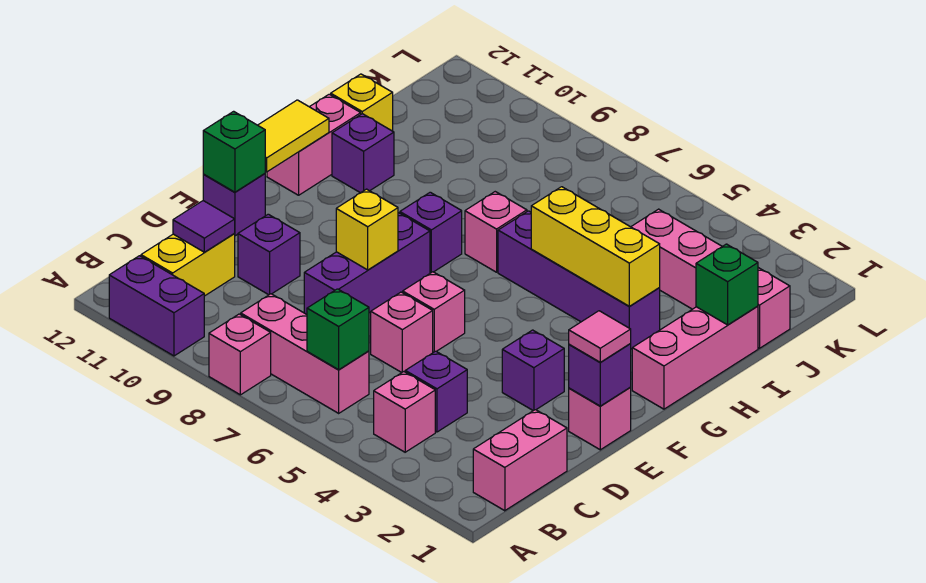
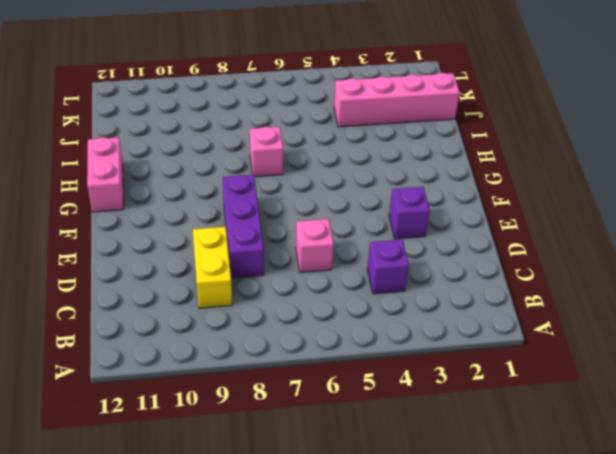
yellow brick C9:D9 level 1 -> yellow brick B11:C11 level 1
none -> pink brick A8 level 1
none -> purple brick A10:A11 level 1
none -> pink brick B1:C1 level 1
none -> pink brick B4 level 1

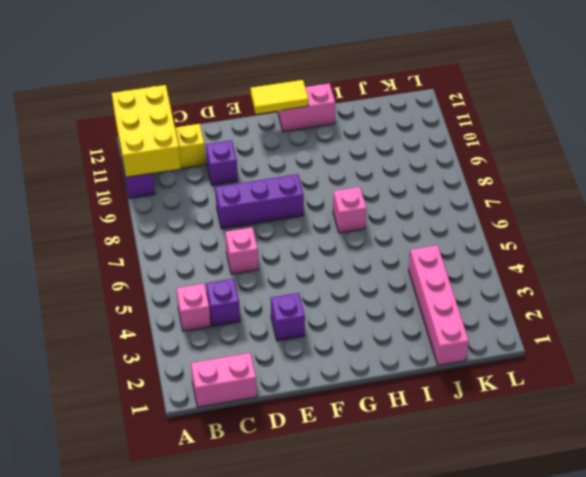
yellow brick A10:B12 level 2 -> none
none -> pink brick A8 level 1
none -> pink brick B6:B8 level 1
none -> pink brick E1 level 1
none -> pink brick E6 level 1

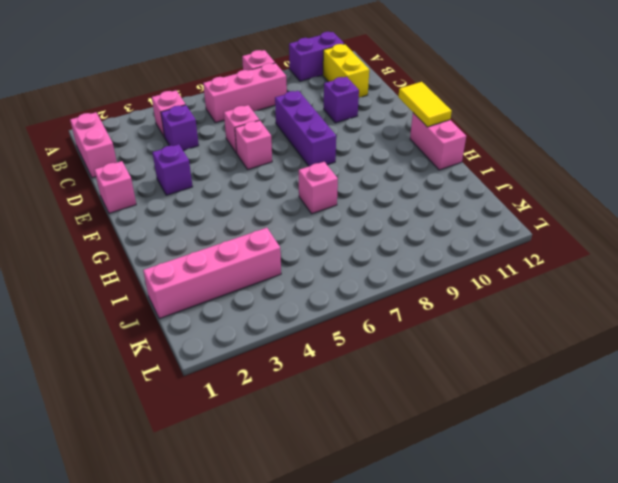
none -> purple brick E12 level 1
none -> pink brick G1:I1 level 1
none -> purple brick G8 level 1
none -> purple brick H3:H6 level 1

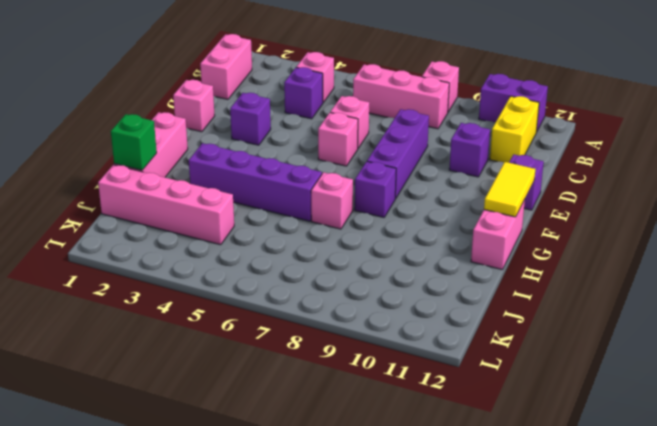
none -> purple brick H11 level 1
none -> yellow brick I12 level 1
none -> green brick B6 level 2
none -> purple tile C11 level 2

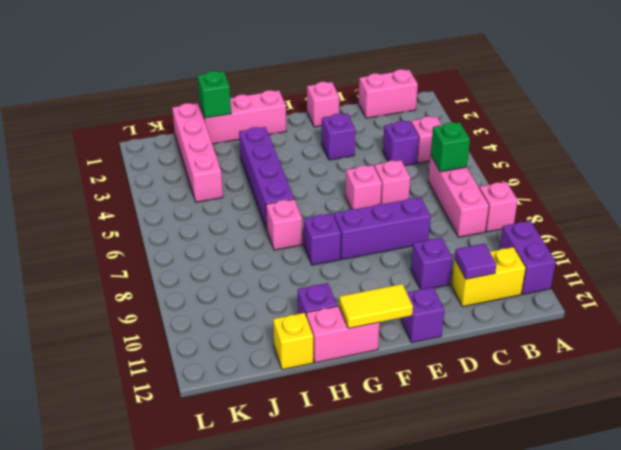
none -> purple brick E1 level 2
none -> yellow brick E8 level 2
none -> green brick E12 level 2
none -> yellow brick H3:H5 level 2

